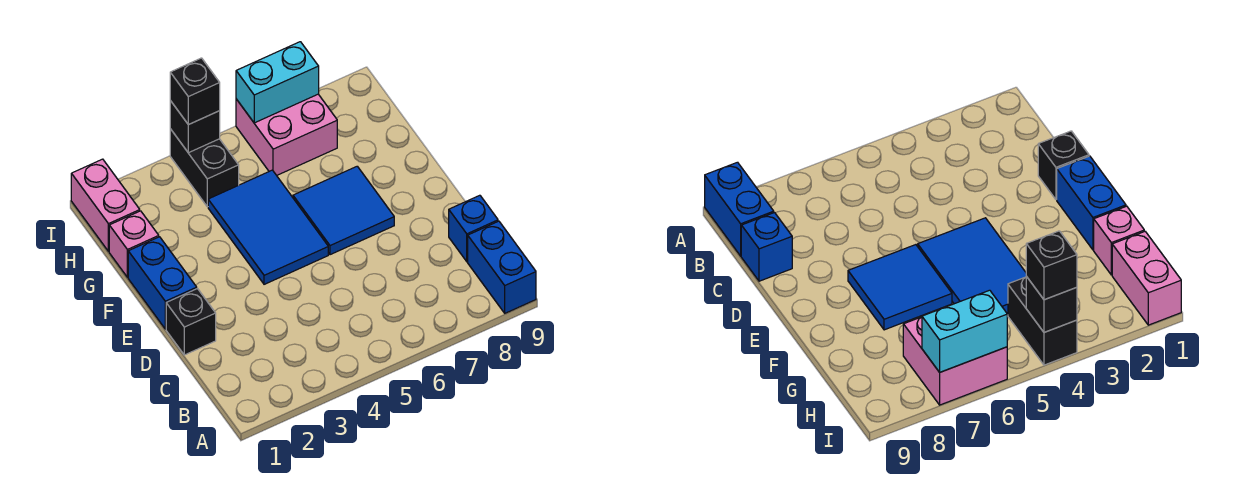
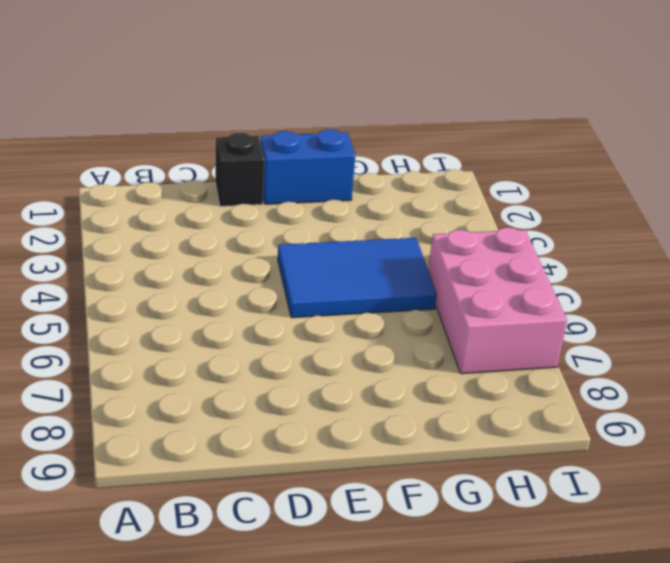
pink brick H5:I7 level 1 -> pink brick H6:I7 level 1
none -> blue brick A9:B9 level 1
none -> blue brick C9 level 1
none -> blue tile E6:F7 level 1

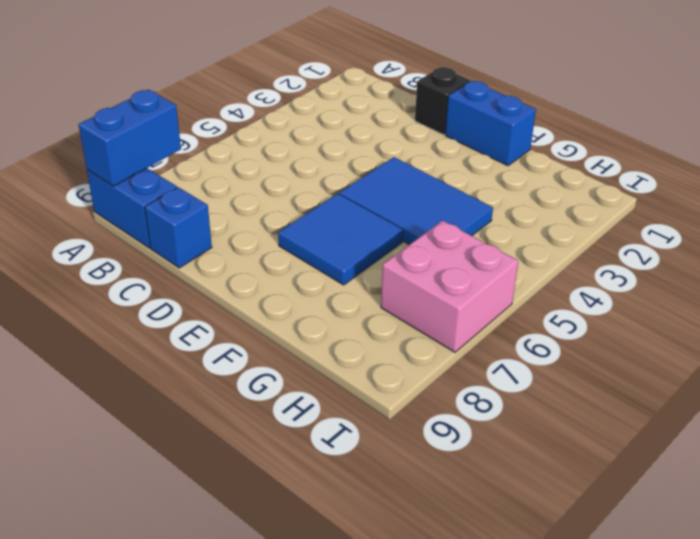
blue brick A8:A9 level 2 -> none
none -> pink brick G1 level 1
none -> pink brick H1:I1 level 1
none -> black brick H4:I4 level 1

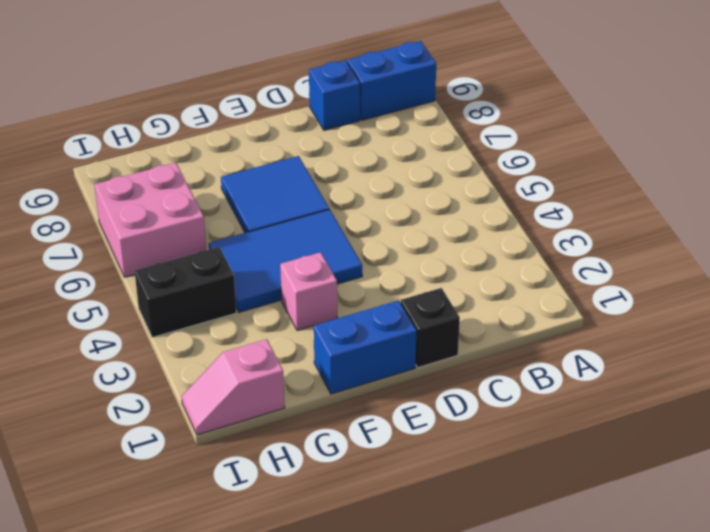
pink brick F3 level 1 -> pink brick G1 level 1
pink slope H1:I1 level 1 top H -> pink brick H1:I1 level 1
none -> black brick I4 level 2
none -> cyan brick I6:I7 level 2
none -> black brick I4 level 3

